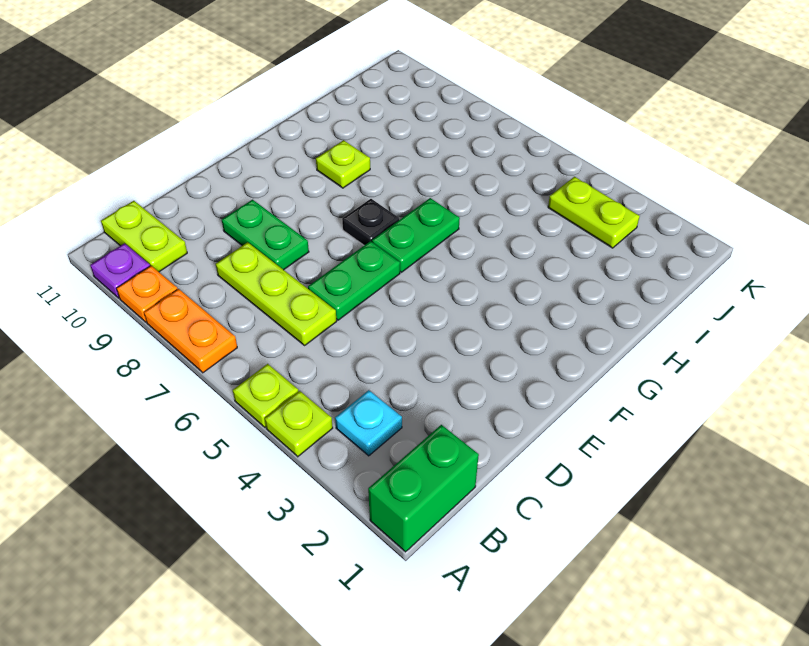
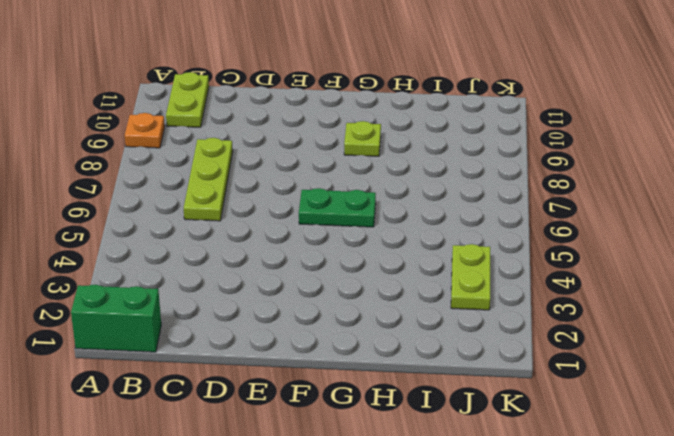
none -> lime plate A4 level 1
none -> lime plate A5 level 1
none -> orange plate A7:A8 level 1

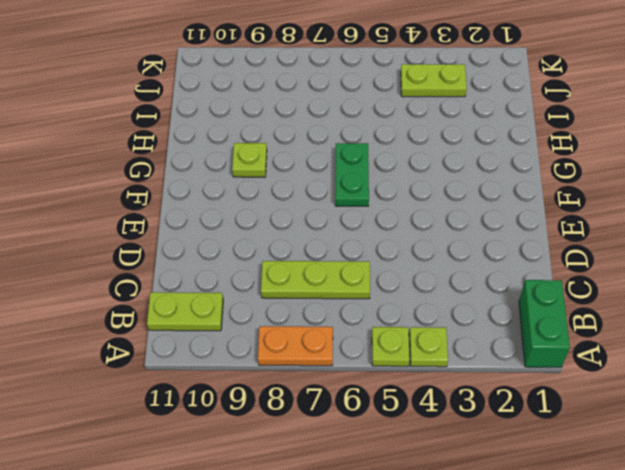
none -> orange plate A9 level 1
none -> purple plate A10 level 1
none -> cyan plate B3 level 1

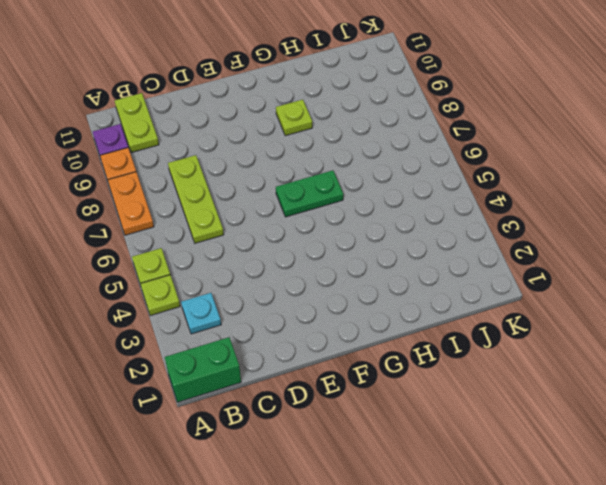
none -> green plate D6:E6 level 1
none -> green plate D8:D9 level 1
none -> black plate F7 level 1

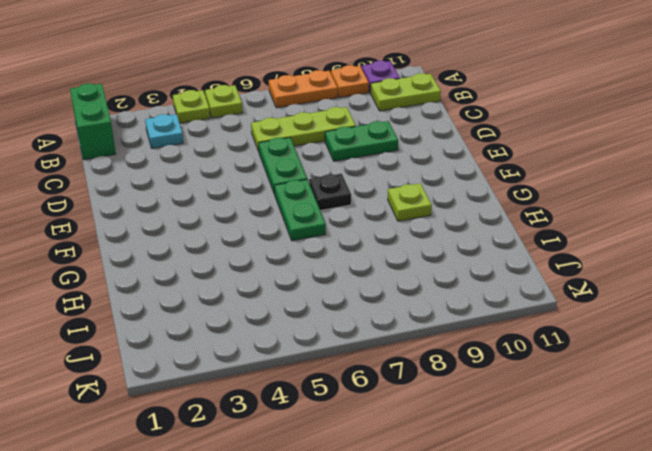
none -> lime plate J3:J4 level 1

